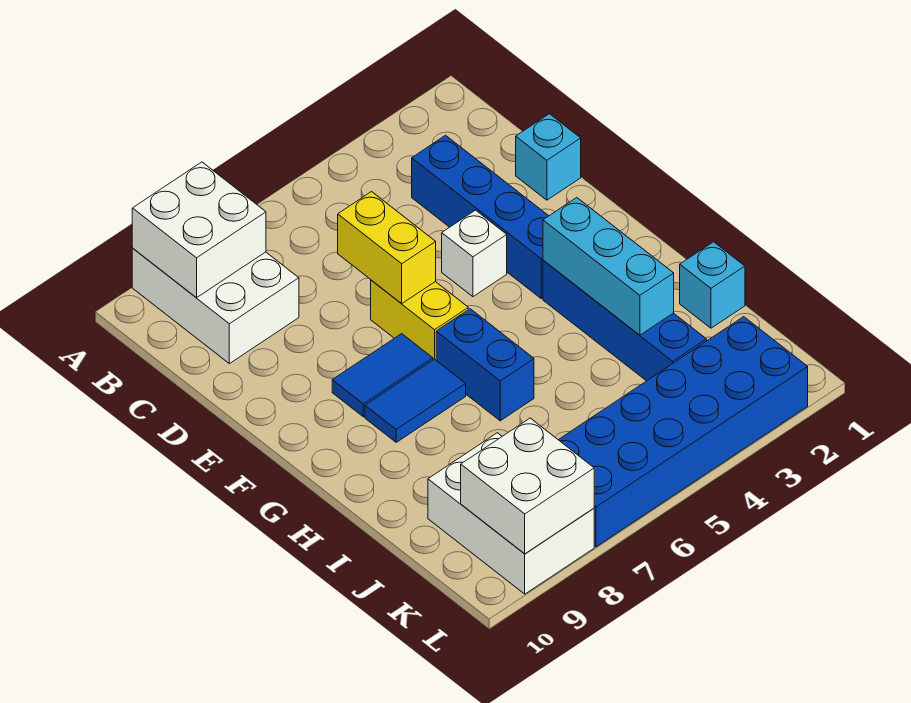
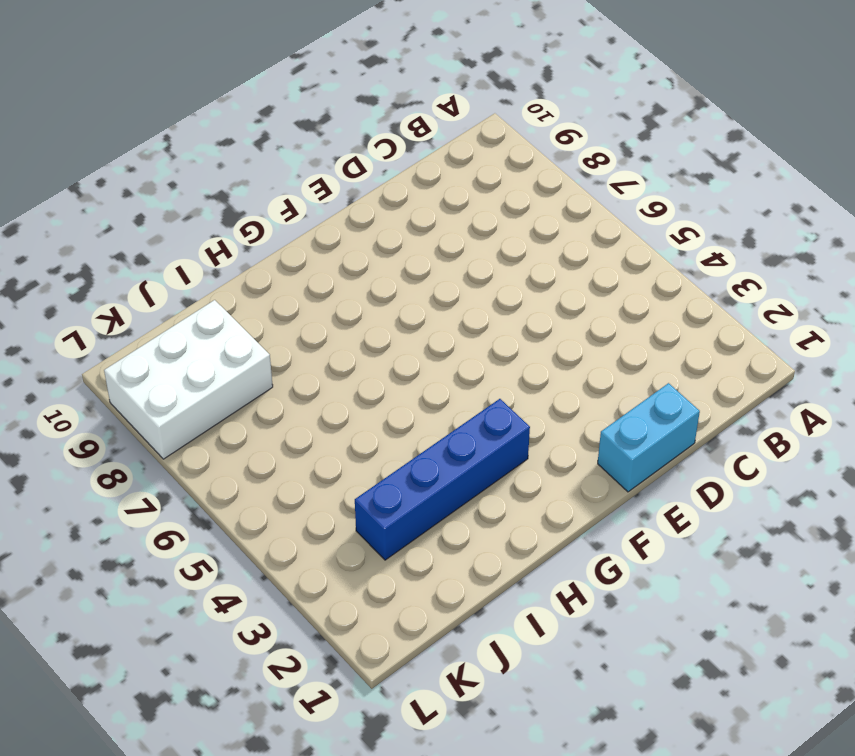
cyan brick D1:E1 level 1 -> cyan brick D1 level 1
none -> white brick A8:C9 level 1
none -> blue brick C3:F3 level 1
none -> white brick E4 level 1

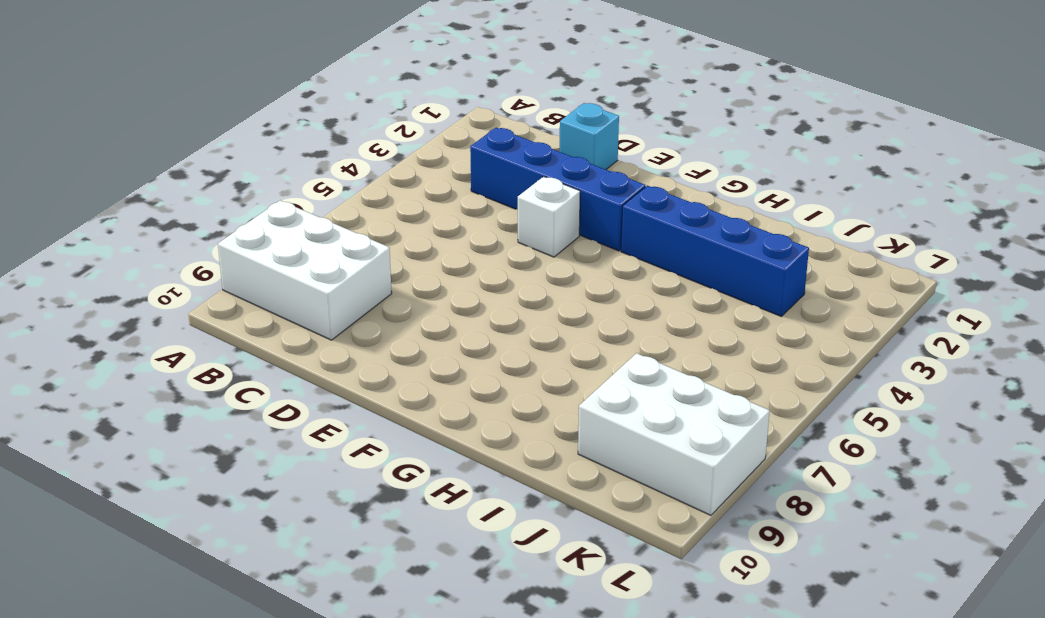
none -> yellow brick E6:F6 level 1
none -> blue tile F7:F8 level 1
none -> blue brick G6:H6 level 1

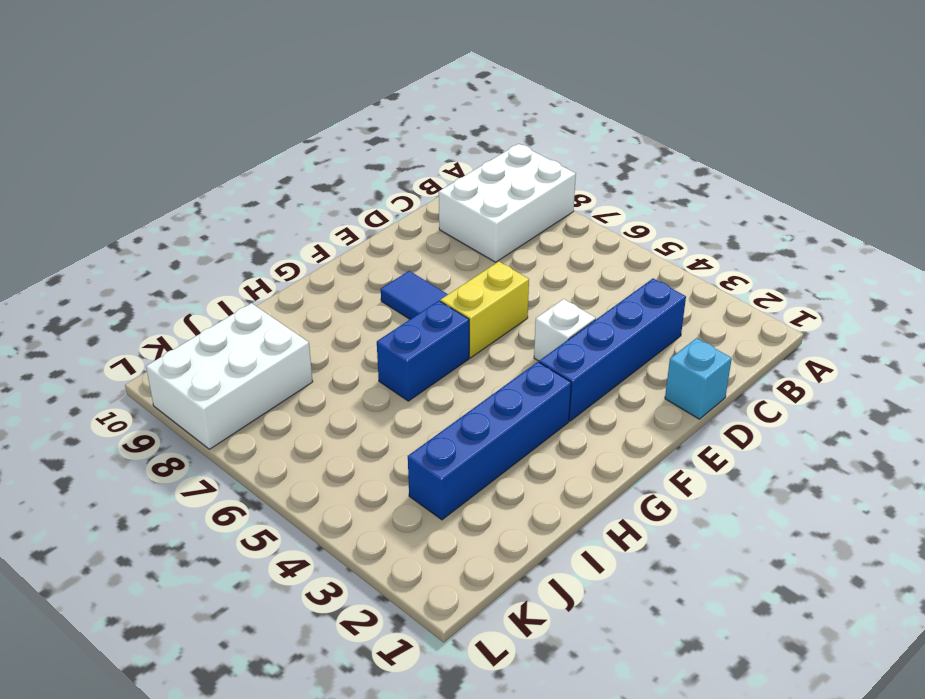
none -> blue tile G7:G8 level 1
none -> cyan brick I1 level 1
none -> blue brick K2:L7 level 1

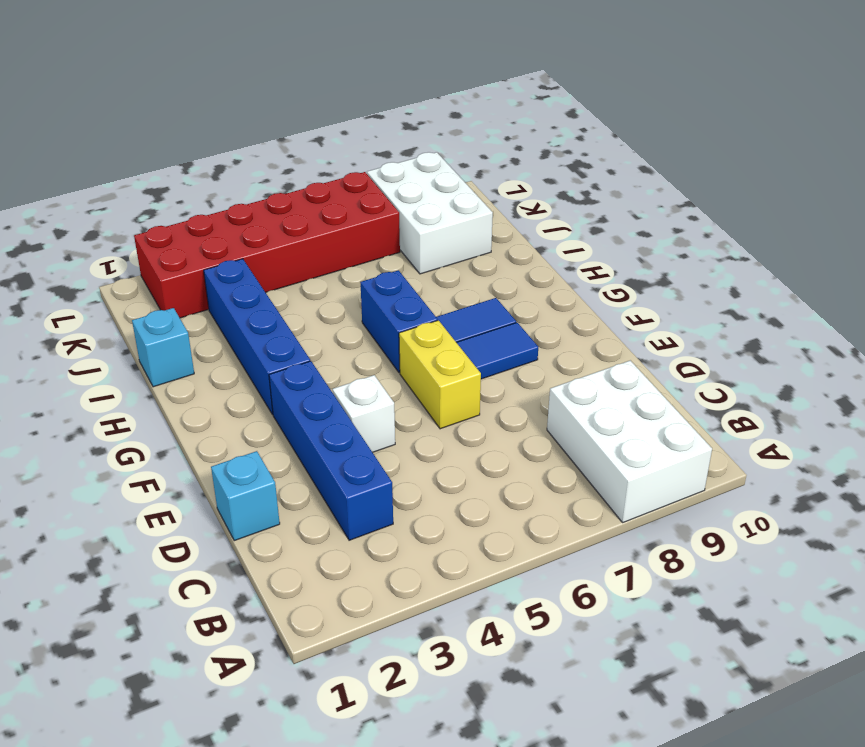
red brick K2:L7 level 1 -> blue brick K2:L7 level 1
none -> white brick A8:B9 level 2
none -> yellow brick D6:E6 level 2
none -> cyan brick G3:I3 level 2

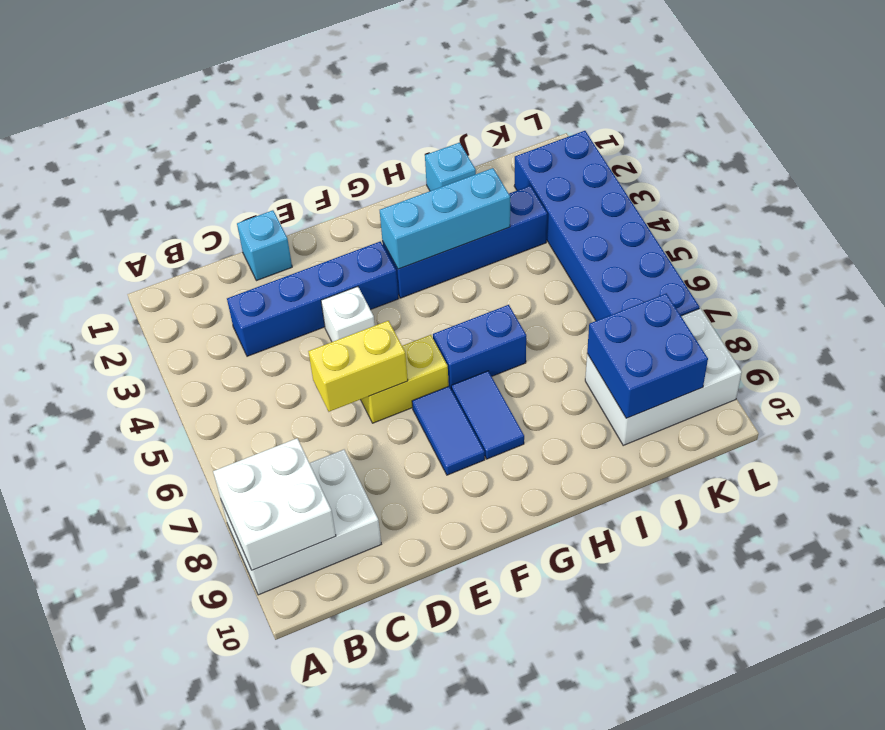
blue brick J8:K9 level 2 -> white brick K8:L9 level 2

